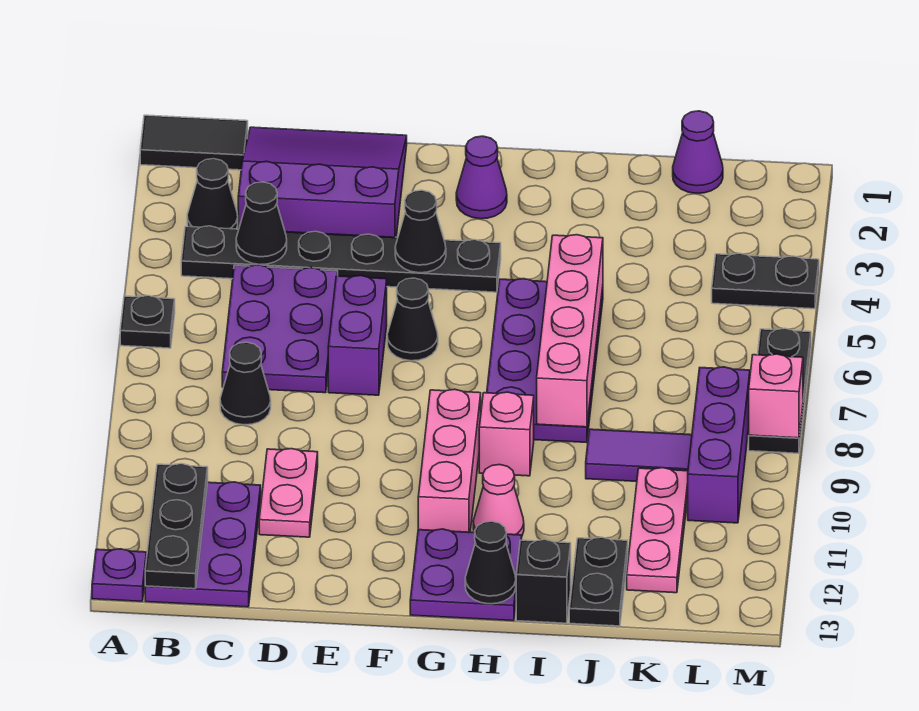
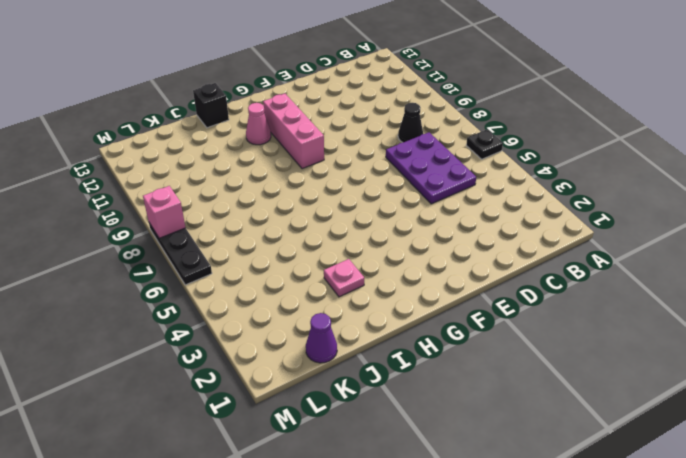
pink plate I3 level 1 -> none
none -> black tile A1:B1 level 1
none -> purple plate A13 level 1
none -> black cone B3 level 1
none -> black plate B4:G4 level 1

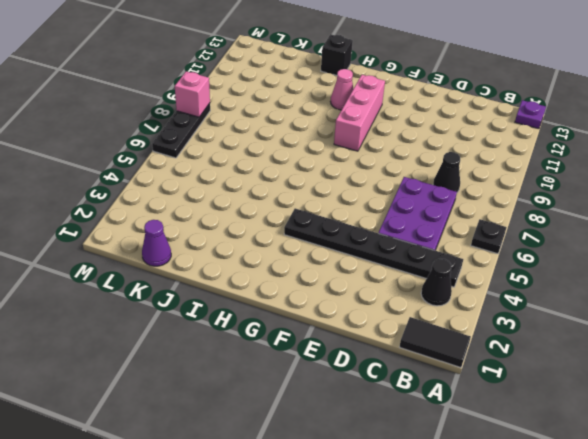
none -> purple plate B11:C13 level 1
none -> purple slope C1:E3 level 1 top 3
none -> pink plate D10:D11 level 1
none -> purple brick E6:E7 level 1

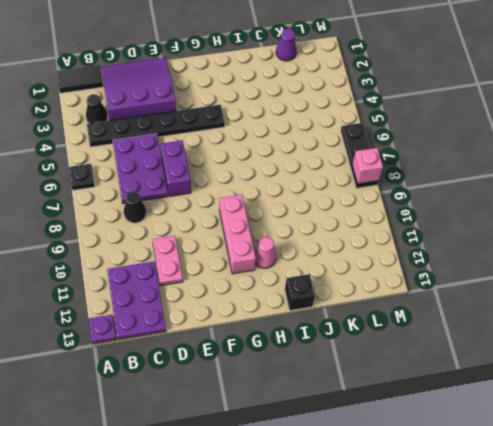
none -> black cone F6 level 1
none -> purple cone G2 level 1
none -> purple plate G12:H13 level 1
none -> purple plate H5:I8 level 1

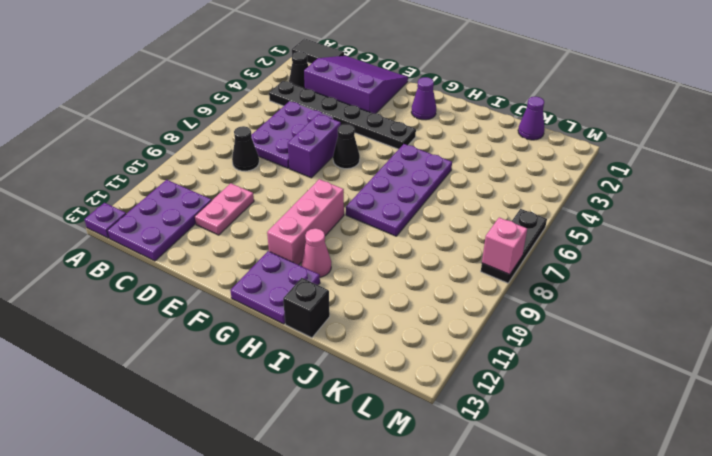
none -> black plate A6 level 1
none -> pink brick H9 level 1
none -> purple tile J9:K9 level 1
none -> black plate J12:J13 level 1

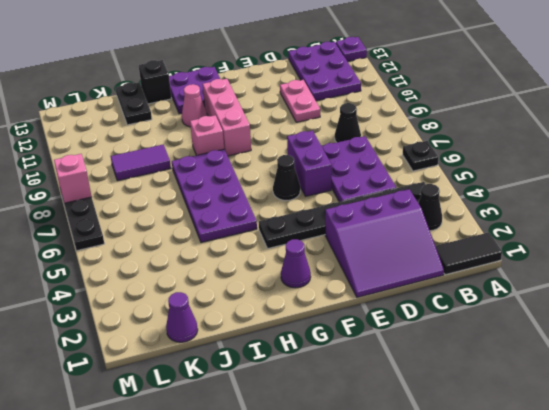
none -> pink plate K10:K12 level 1
none -> black plate L4:M4 level 1
none -> purple brick L8:L10 level 1
none -> black plate B11:B13 level 2

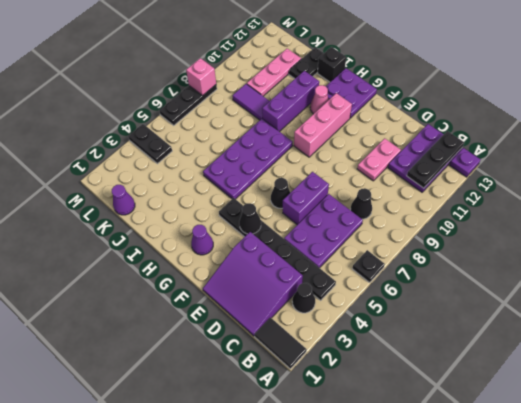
purple brick I9:I11 level 1 -> purple brick L8:L10 level 1
none -> pink brick H9 level 1
none -> black cone C4 level 2
none -> black cone H13 level 2
none -> pink brick I5:I8 level 2

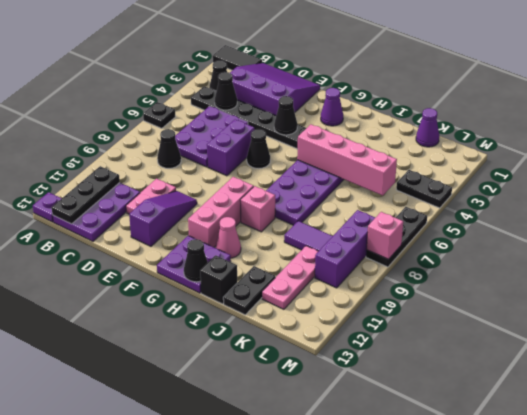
purple slope E10:E12 level 1 top 12 -> none
pink brick H5:K5 level 2 -> pink brick I5:I8 level 2

